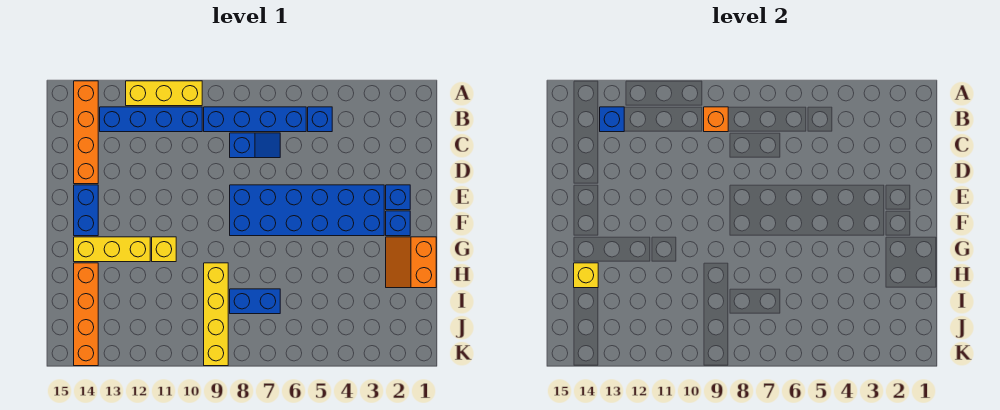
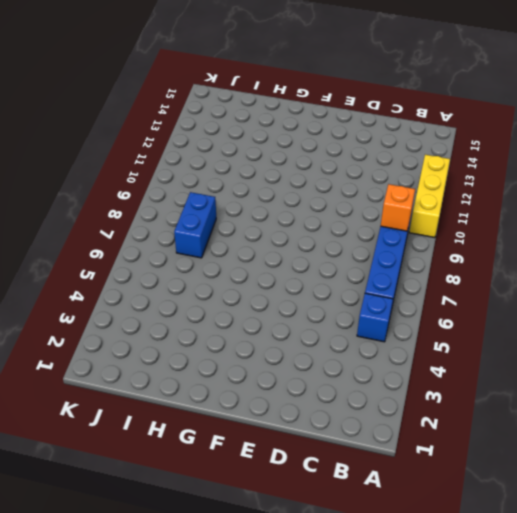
none -> orange brick A14:D14 level 1
none -> blue brick B10:B13 level 1
none -> blue slope C7:C8 level 1 top 8

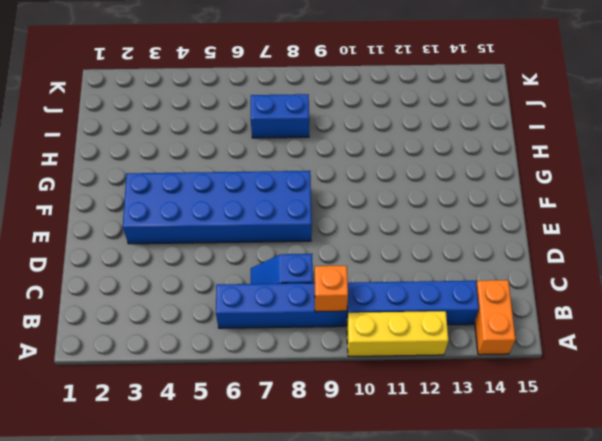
orange brick A14:B14 level 1 -> orange brick A14:D14 level 1
none -> blue brick B5 level 1
none -> blue brick E2 level 1
none -> blue brick E14:F14 level 1

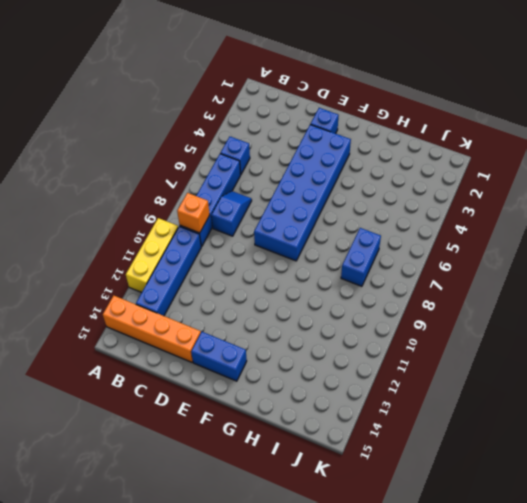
none -> blue brick F2 level 1
none -> orange slope G1:H2 level 1 top 1
none -> yellow brick G11 level 1

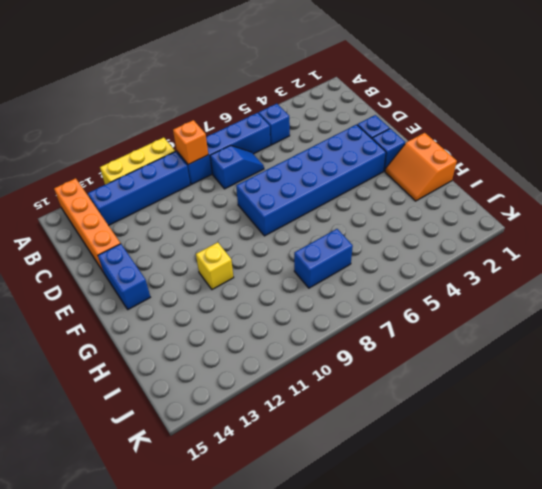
none -> yellow brick G12:G14 level 1
none -> yellow brick H9:K9 level 1
none -> orange brick H14:K14 level 1

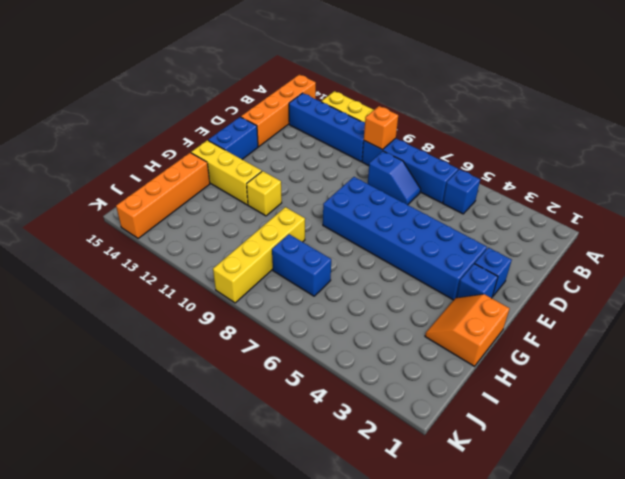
none -> blue brick B13 level 2
none -> yellow brick H14 level 2

